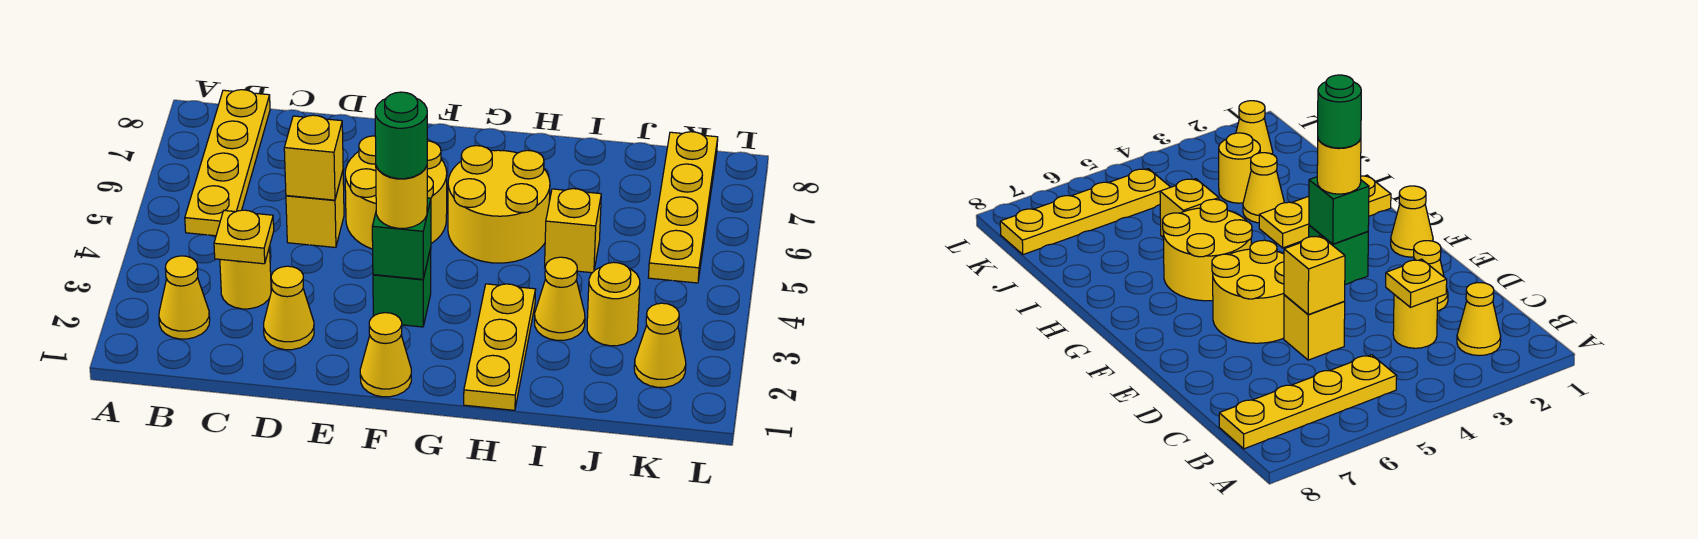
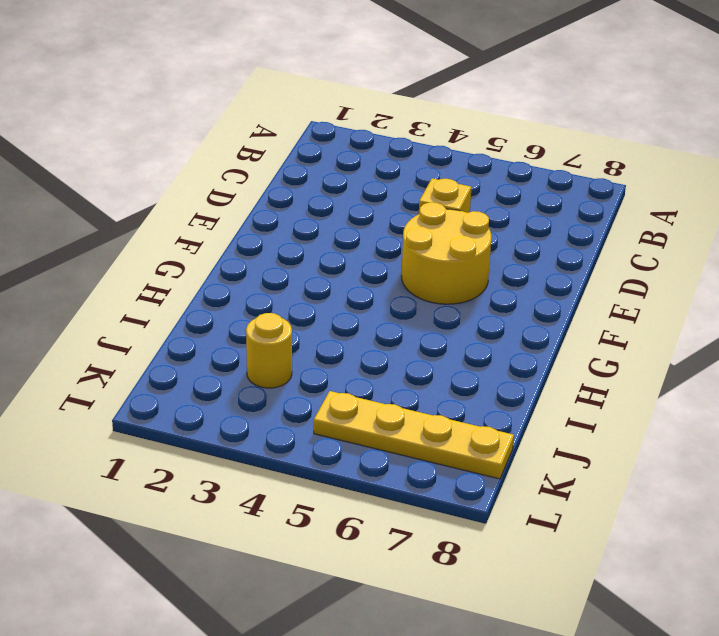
none -> yellow cone B2 level 1
none -> yellow plate B5:B8 level 1
none -> yellow round brick C3 level 1

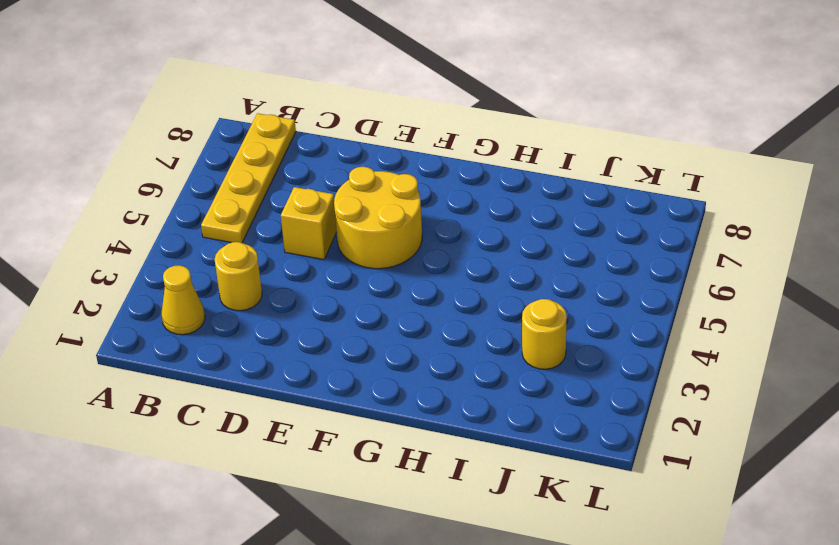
none -> yellow cone D2 level 1
none -> yellow cone F1 level 1
none -> green brick F3 level 1

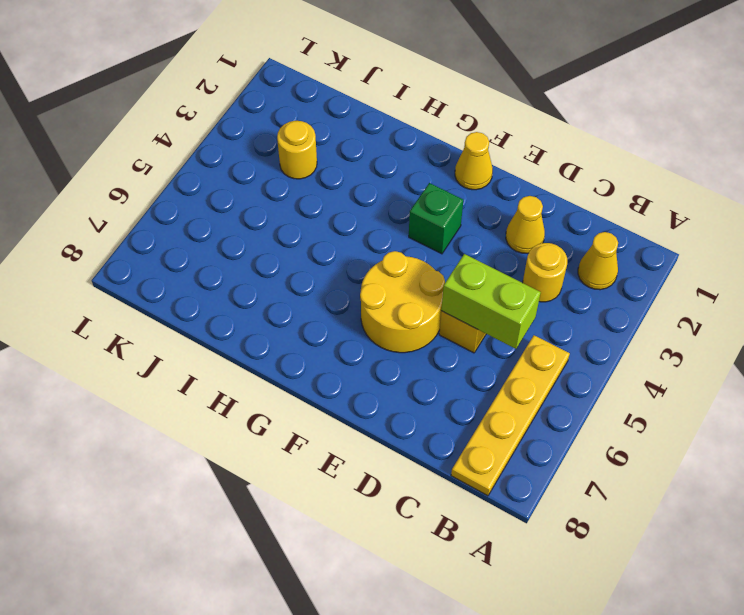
lime brick C5:D5 level 2 -> yellow brick D5 level 2
none -> yellow round brick G5:H6 level 1
none -> yellow plate H1:H3 level 1
none -> yellow cone I3 level 1

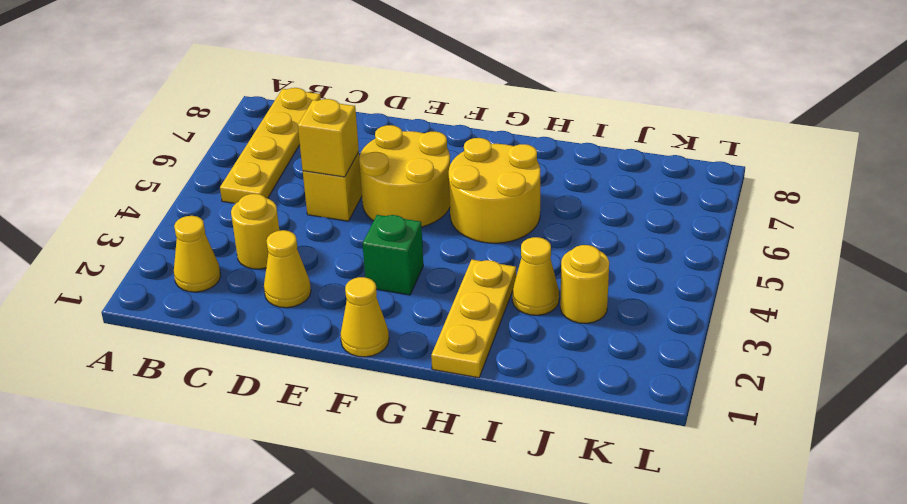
none -> yellow brick I5 level 1
none -> yellow cone K2 level 1
none -> yellow plate K5:K8 level 1

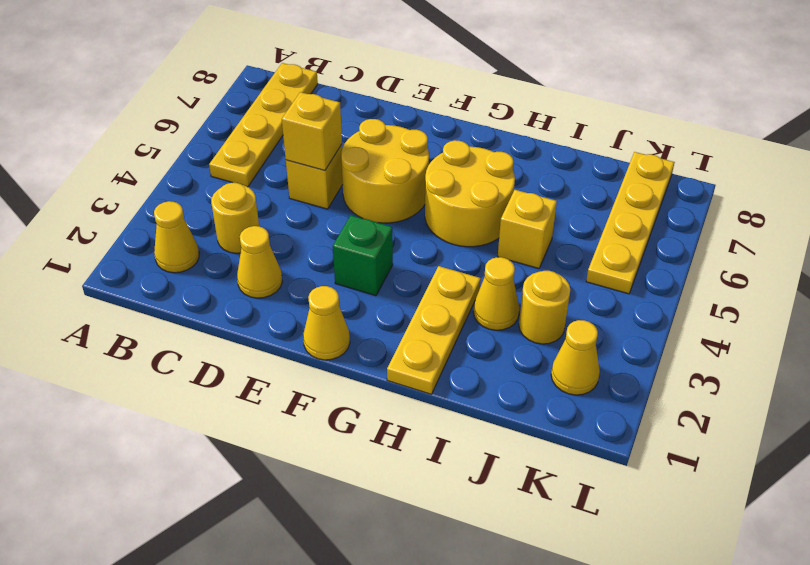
none -> yellow plate C3 level 2
none -> green brick F3 level 2
none -> yellow round brick F3 level 3

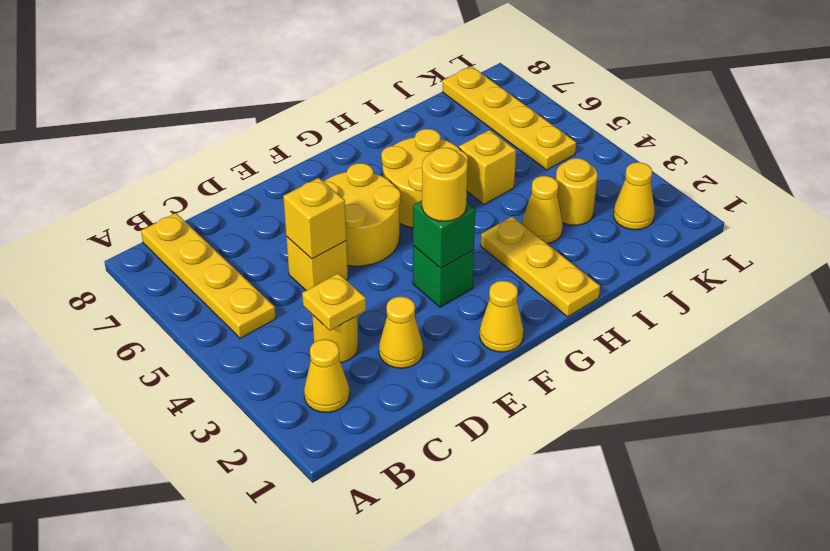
none -> green round brick F3 level 4

